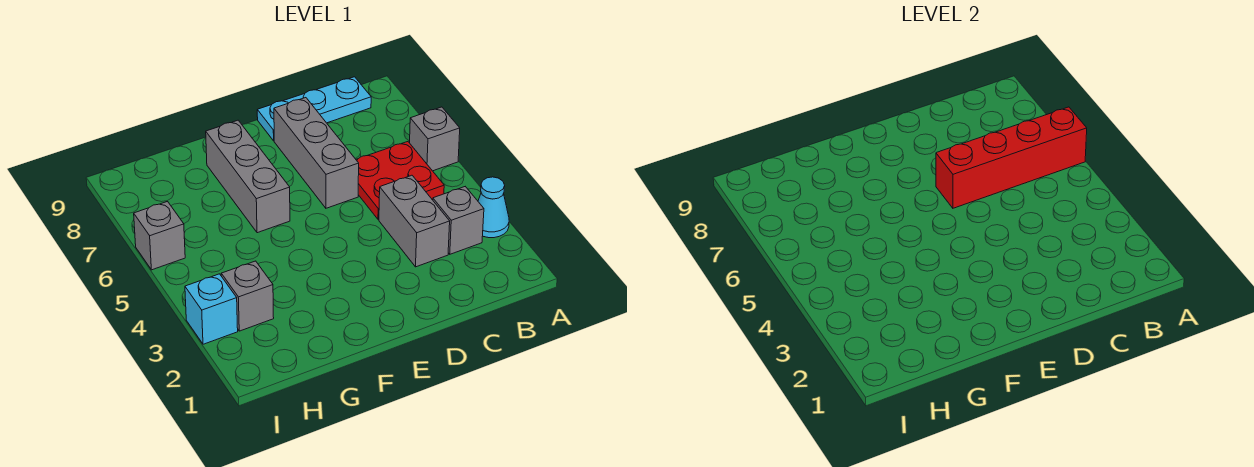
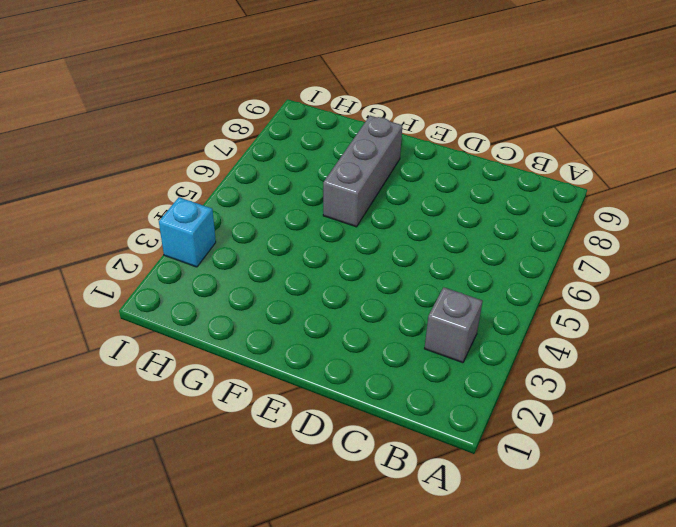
none -> cyan cone A3 level 1
none -> grey brick A6 level 1
none -> red plate B5:C6 level 1

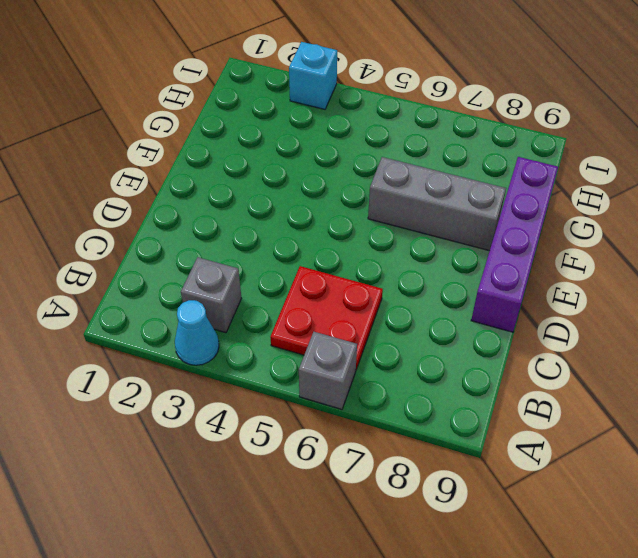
purple brick D9:G9 level 1 -> cyan plate B9:D9 level 1
none -> grey brick C3:C4 level 1
none -> grey brick D6:D8 level 1
none -> grey brick H3 level 1

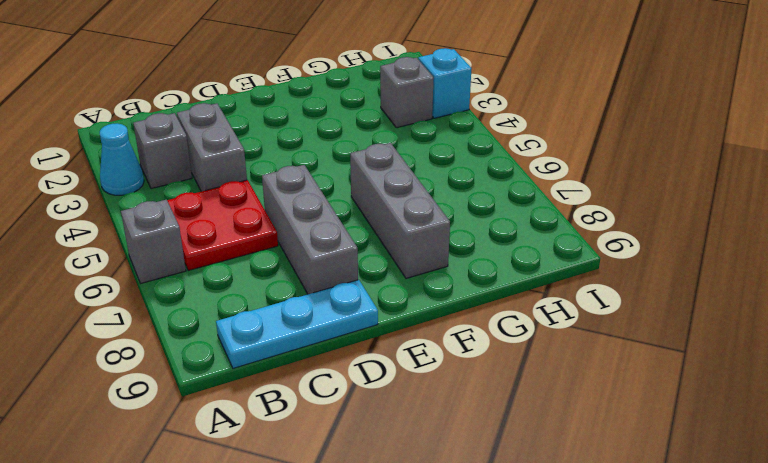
none -> grey brick I6 level 1
none -> red brick A6:D6 level 2

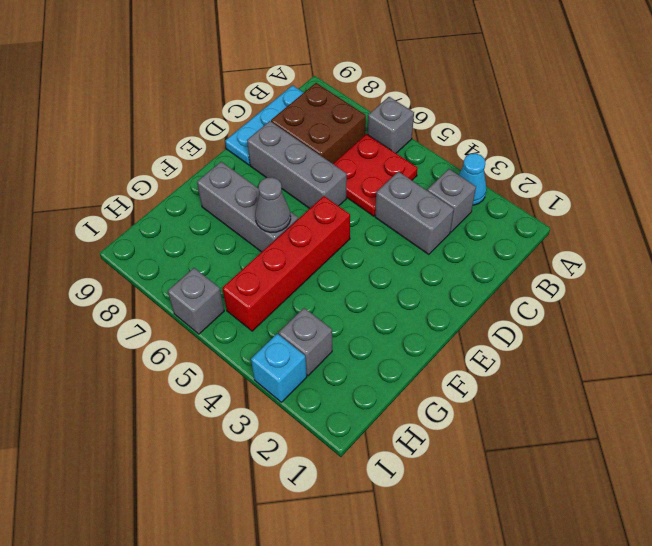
brown brick B7:C8 level 1 -> none
red brick E5:H5 level 1 -> red brick A6:D6 level 2
grey cone F6 level 2 -> none

